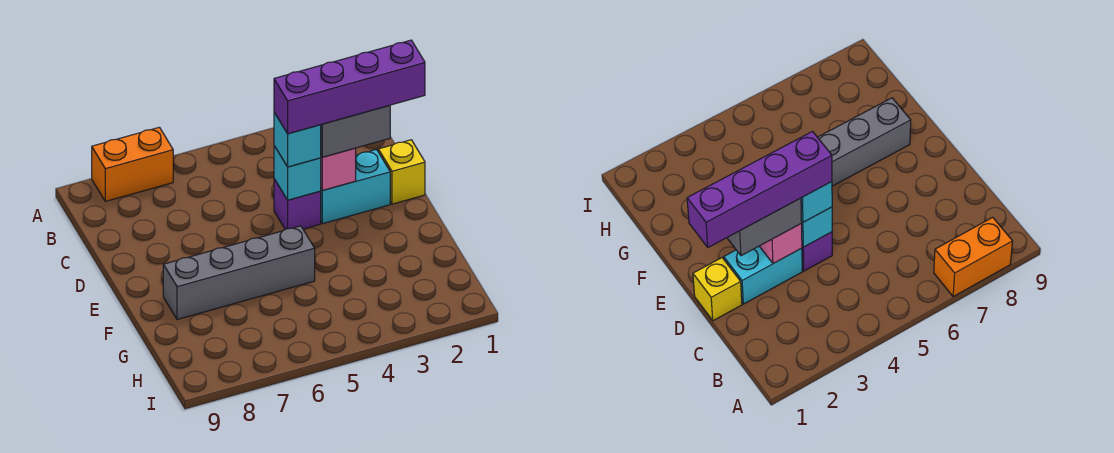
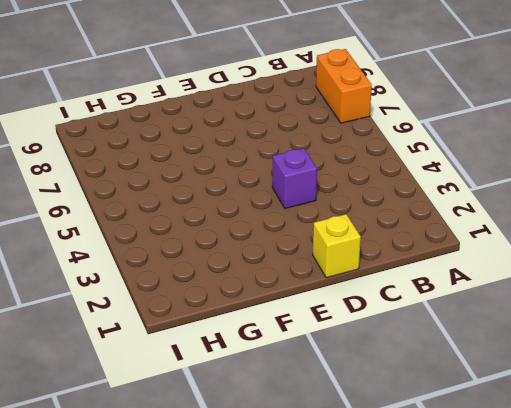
none -> cyan brick D2:D3 level 1
none -> grey brick F5:F8 level 1

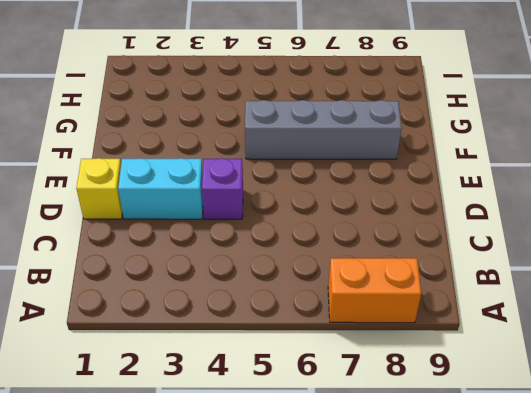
none -> pink brick D3 level 2
none -> cyan brick D4 level 2

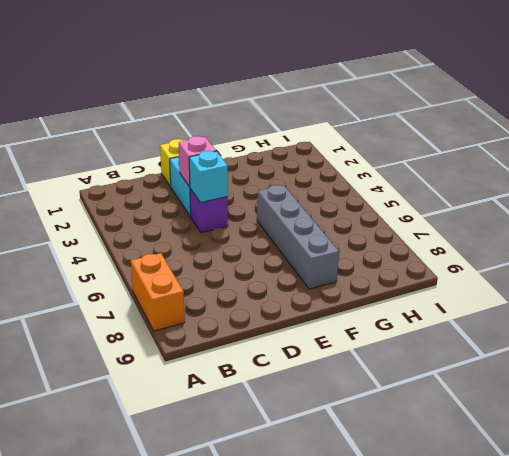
none -> grey brick D2:D3 level 3
none -> cyan brick D4 level 3

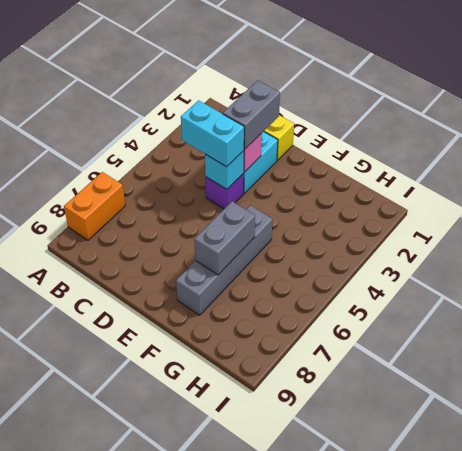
cyan brick C4:D4 level 3 -> cyan brick D4 level 3
grey brick F6:F7 level 2 -> none
none -> purple brick D1:D4 level 4

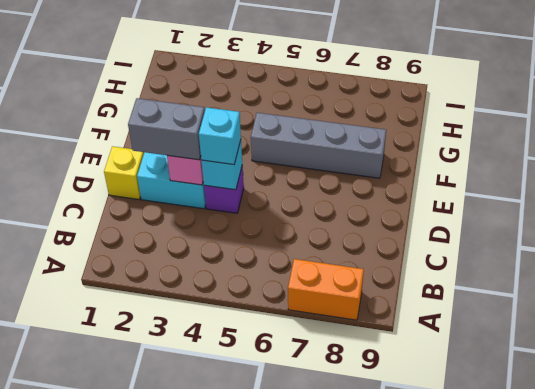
none -> purple brick D1:D4 level 4

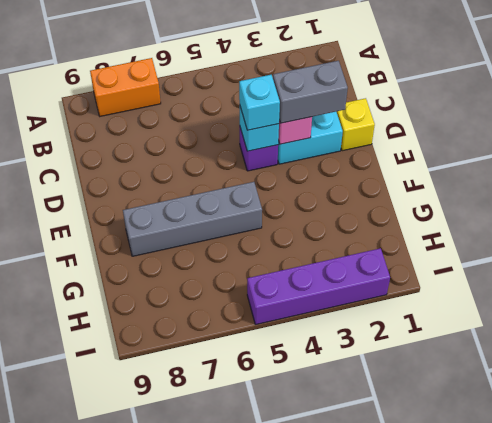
purple brick I2:I5 level 1 -> purple brick D1:D4 level 4

